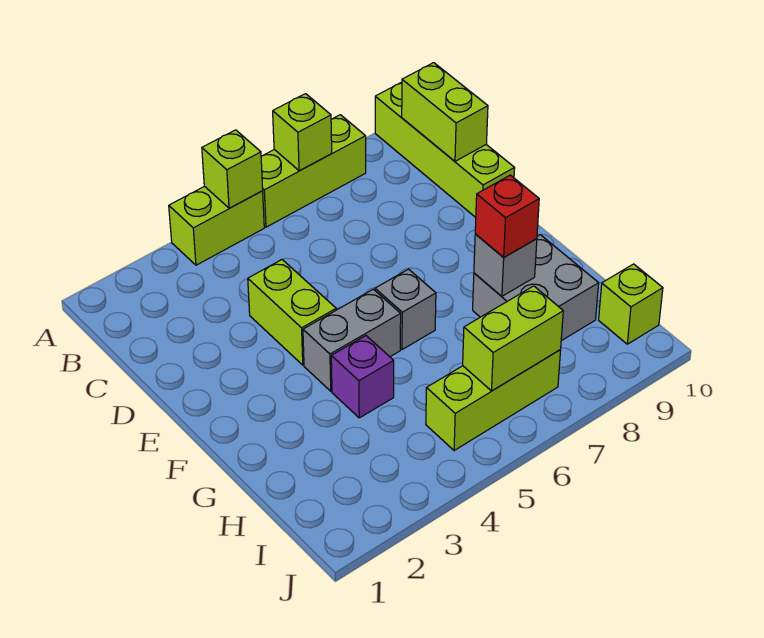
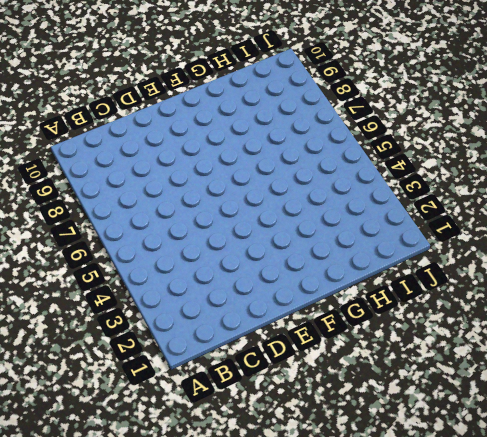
none -> lime brick A4:A5 level 1
none -> lime brick A6:A8 level 1
none -> lime brick A10:D10 level 1

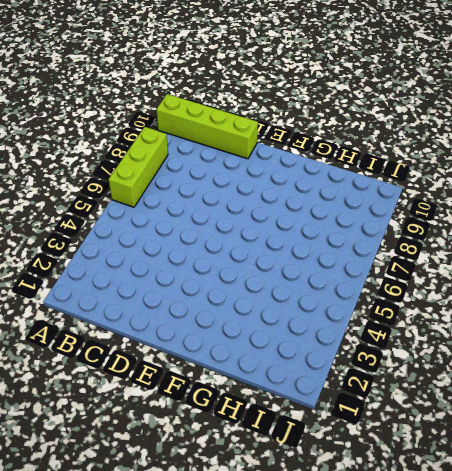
none -> lime brick A4:A5 level 1
none -> lime brick D4:E4 level 1
none -> grey brick F4:F5 level 1

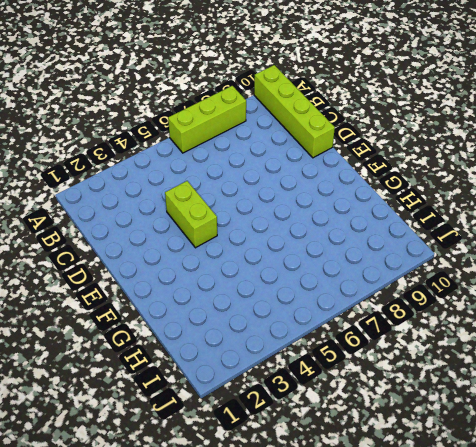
none -> lime brick A4:A5 level 1
none -> grey brick F4:F5 level 1
none -> grey brick F6 level 1

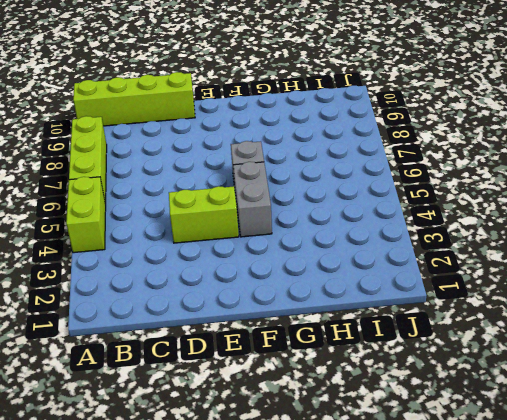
none -> purple brick G4 level 1
none -> grey brick G8:H9 level 1
none -> lime brick I5:I7 level 1

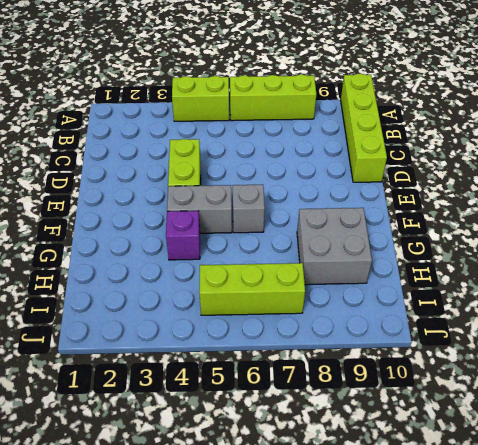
none -> lime brick I10 level 1
none -> lime brick A5 level 2
none -> lime brick A7 level 2

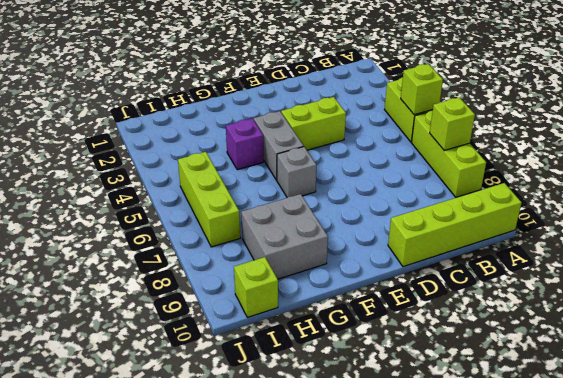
none -> lime brick B10:C10 level 2
none -> grey brick G8 level 2
none -> lime brick I6:I7 level 2

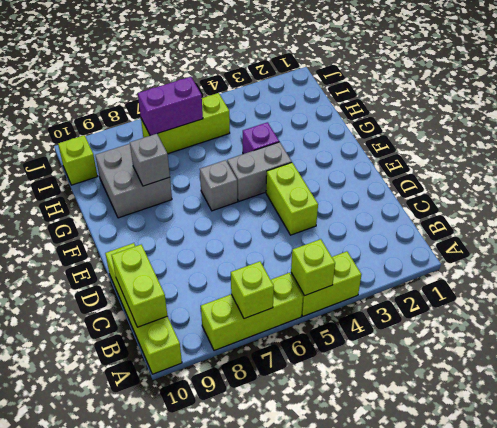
purple brick I6:I7 level 2 -> lime brick I6:I7 level 2
none -> red brick G8 level 3

